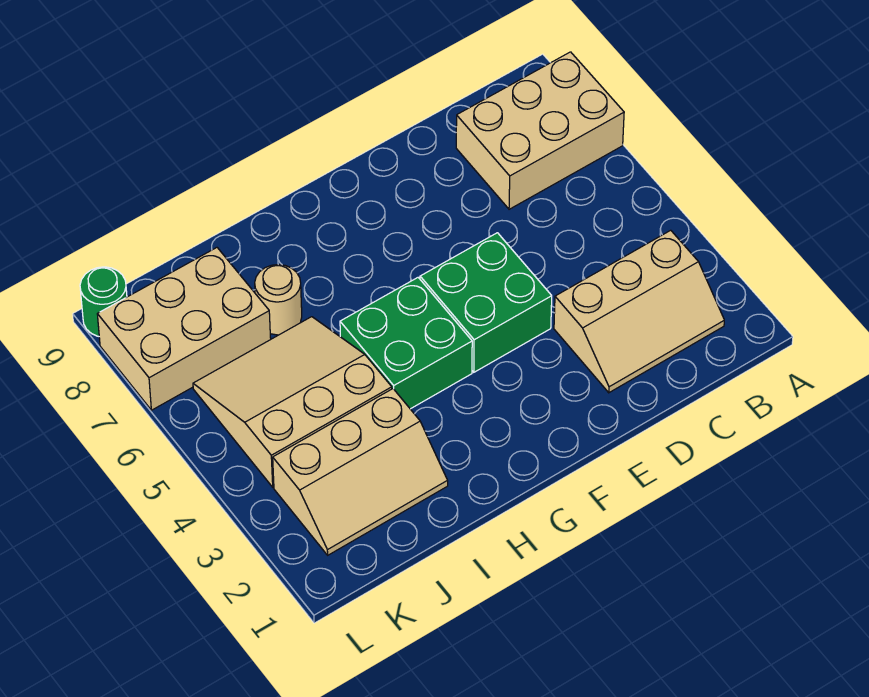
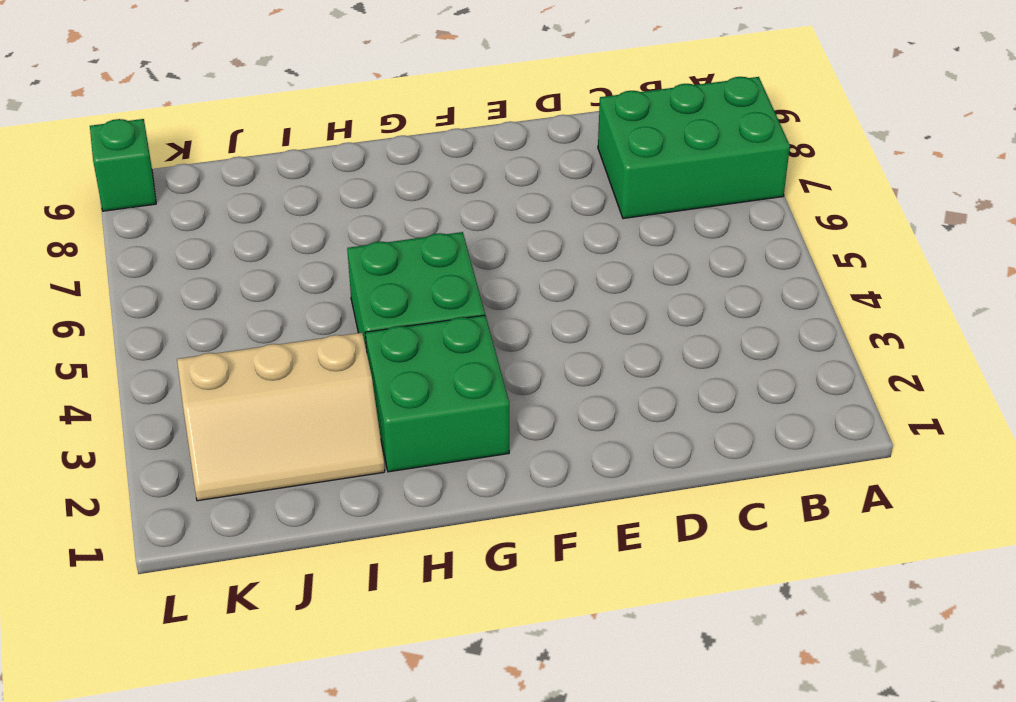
green brick A7:C8 level 1 -> tan brick A7:C8 level 1
green brick G2:H3 level 1 -> green brick E4:F5 level 1
green brick L9 level 1 -> green round brick L9 level 1
none -> tan slope B2:D3 level 1 top 3
none -> tan slope I4:K6 level 1 top 4

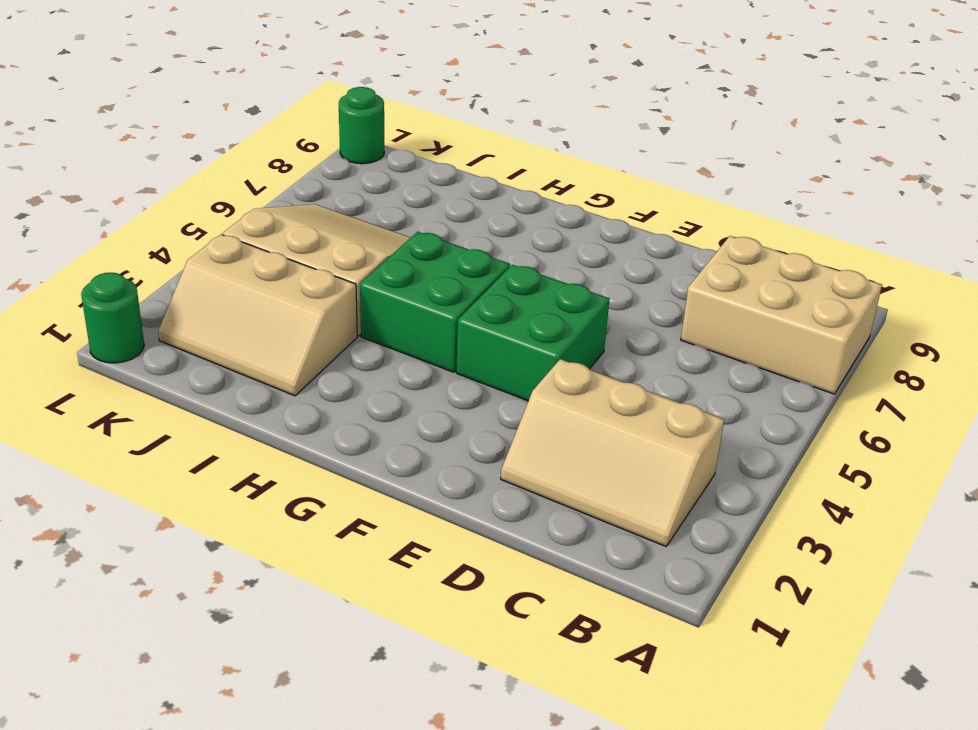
green round brick L1 level 1 -> none
none -> tan round brick I7 level 1
none -> tan brick J7:L8 level 1

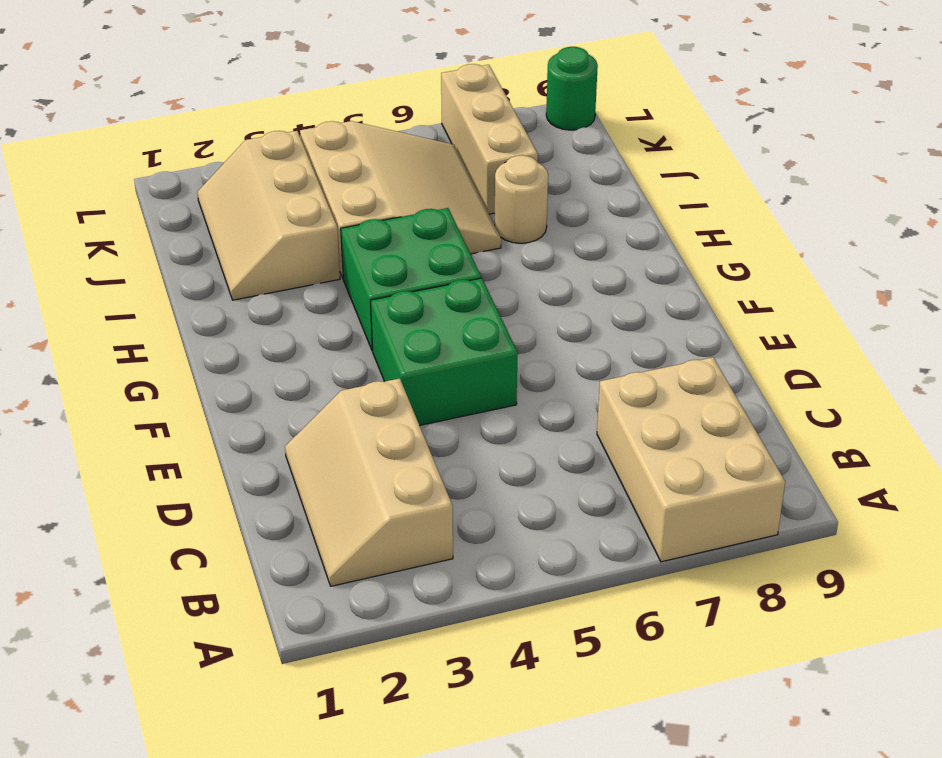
tan brick J7:L7 level 1 -> tan brick J7:L8 level 1

